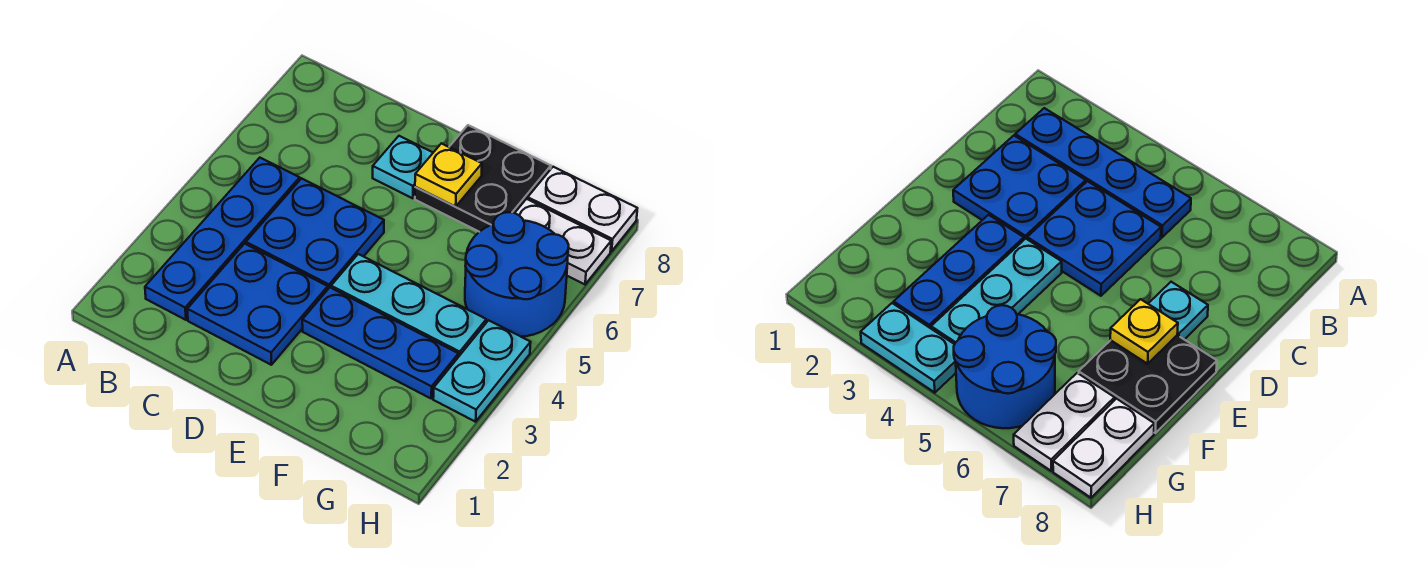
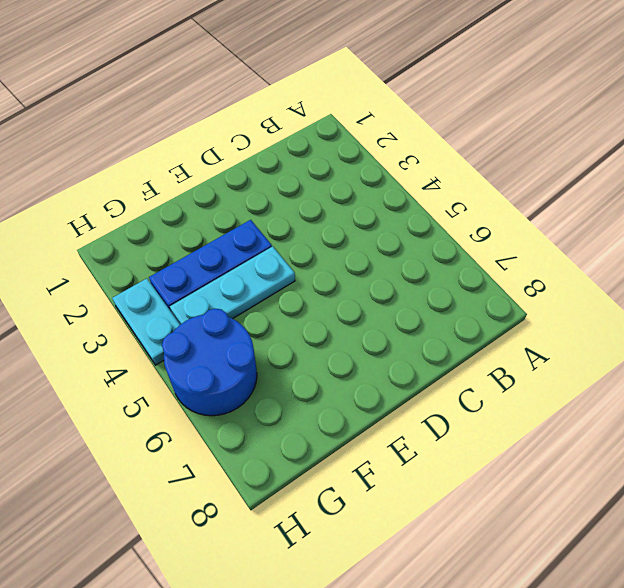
none -> blue plate B2:B5 level 1
none -> blue plate C2:D3 level 1
none -> blue plate C4:D5 level 1

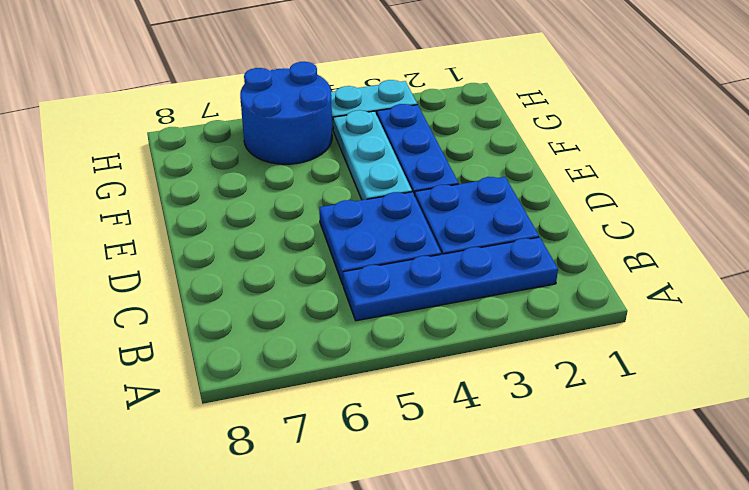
none -> cyan plate D7 level 1
none -> black plate E7:F8 level 1
none -> white plate G7:H7 level 1

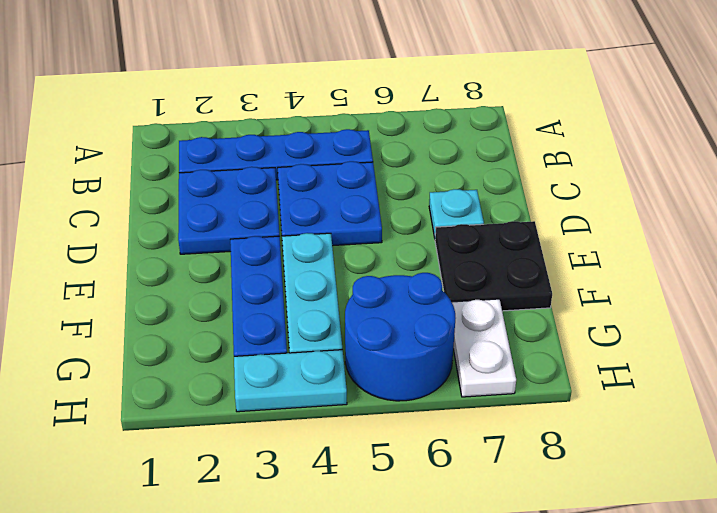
none -> white plate G8:H8 level 1
none -> yellow plate E7 level 2

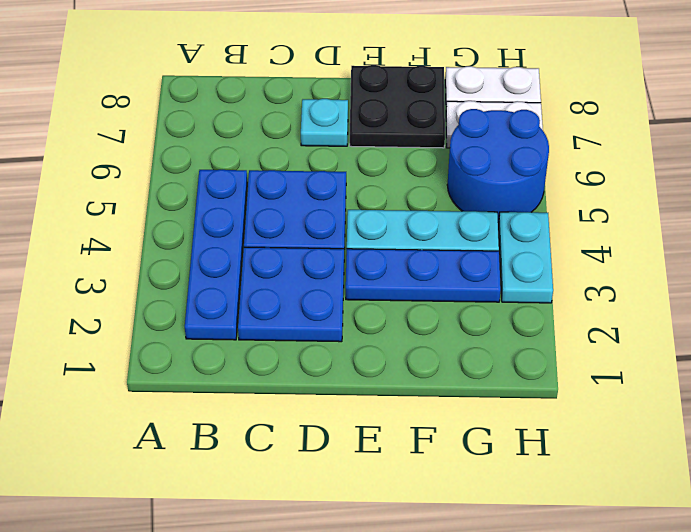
none -> yellow plate E7 level 2

